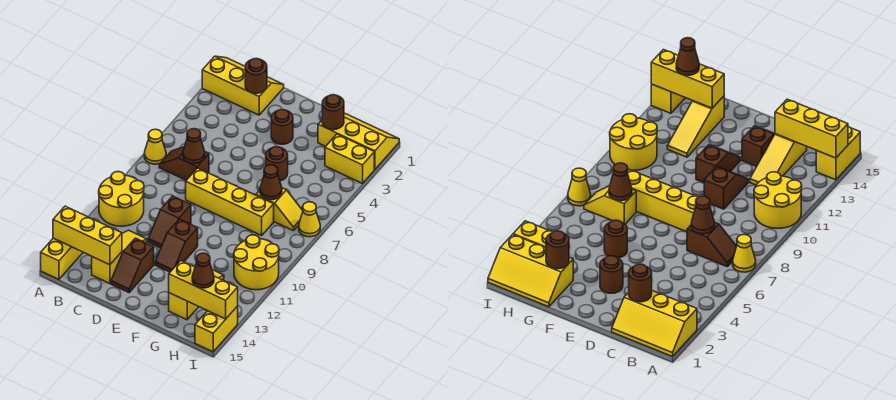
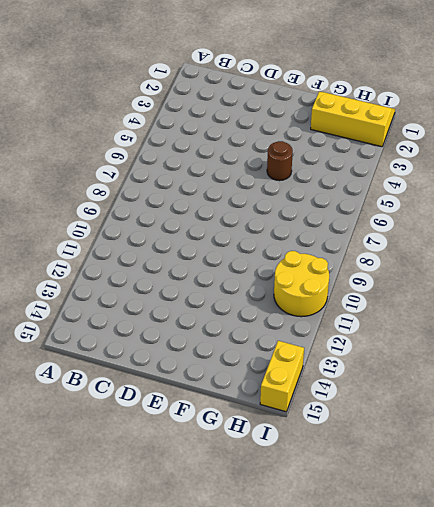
none -> yellow slope A1:C2 level 1 top 2
none -> yellow cone A7 level 1
none -> yellow round brick A10:B11 level 1

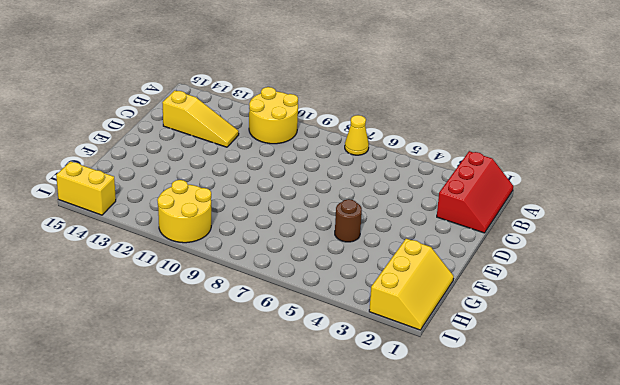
red slope A1:C2 level 1 top 2 -> yellow slope A1:C2 level 1 top 2
none -> yellow brick A14:A15 level 1
none -> brown slope B7:C7 level 1 top C
none -> yellow brick D8:G8 level 1

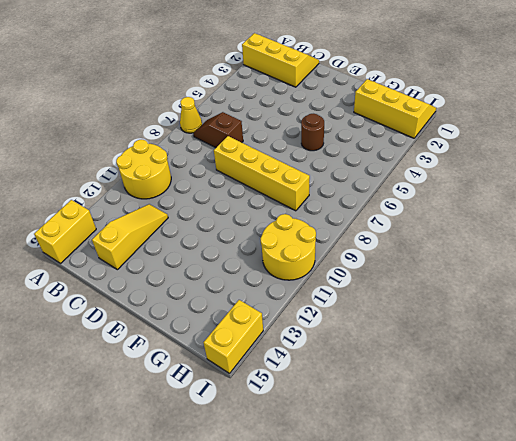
none -> brown slope D10:D11 level 1 top 10
none -> brown slope D13:D14 level 1 top 13
none -> brown round brick E3 level 1

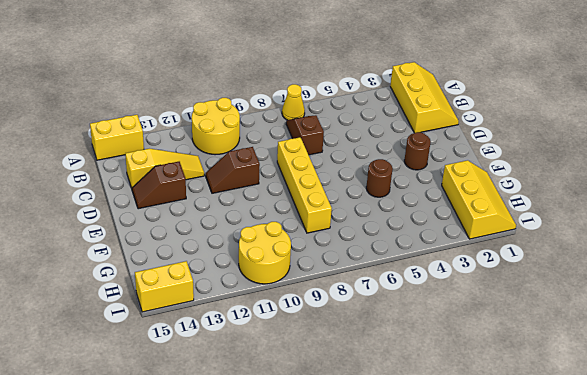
none -> brown slope E11:E12 level 1 top 11
none -> yellow slope G7:H7 level 1 top G
none -> yellow slope G12:G14 level 1 top 14

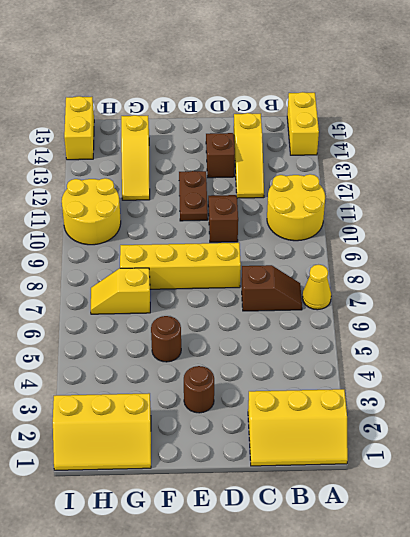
brown plate E11:E12 level 1 -> brown slope E11:E12 level 1 top 11
none -> yellow brick H3:I3 level 1
none -> yellow cone I7 level 1
none -> yellow brick A14:C14 level 2

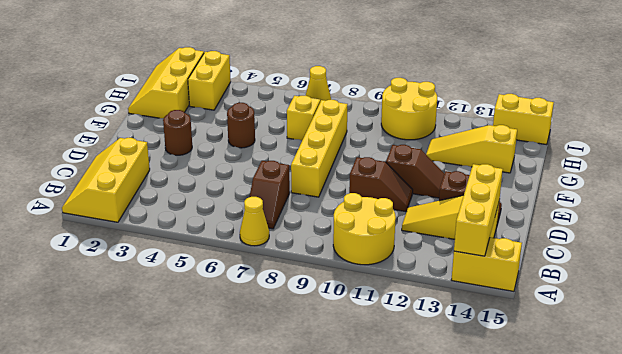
none -> brown round brick C2 level 2
none -> brown cone C7 level 2
none -> brown round brick G2 level 2

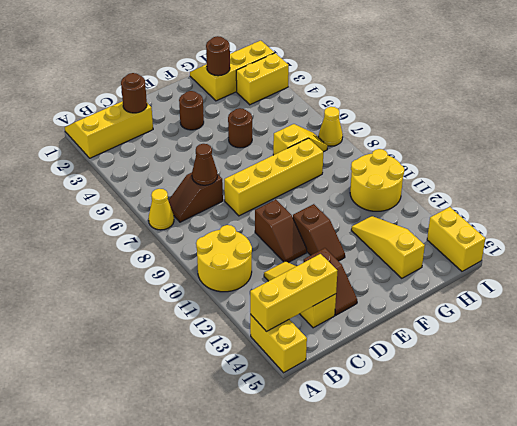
none -> brown cone G7 level 2
none -> yellow brick G14:I14 level 2
none -> brown cone H14 level 3

